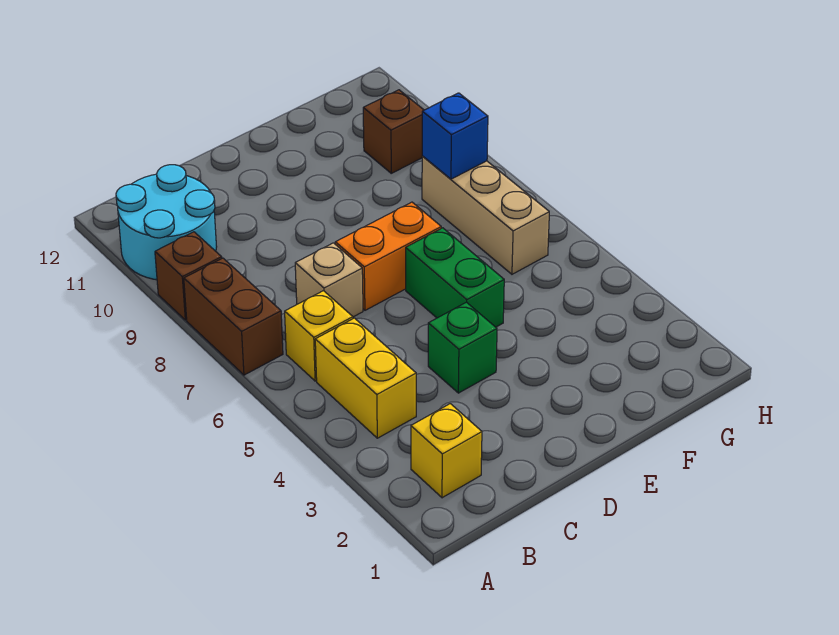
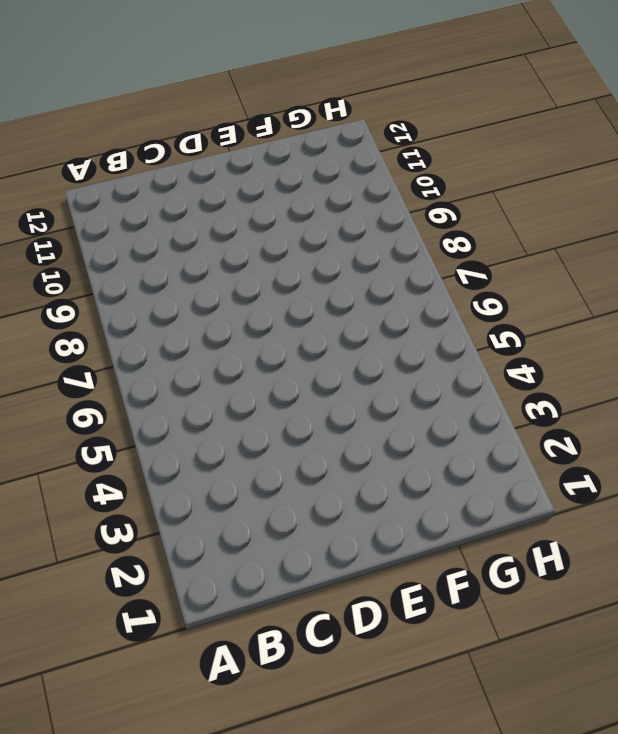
none -> brown brick A7:A8 level 1
none -> brown brick A9 level 1
none -> cyan round brick A10:B11 level 1

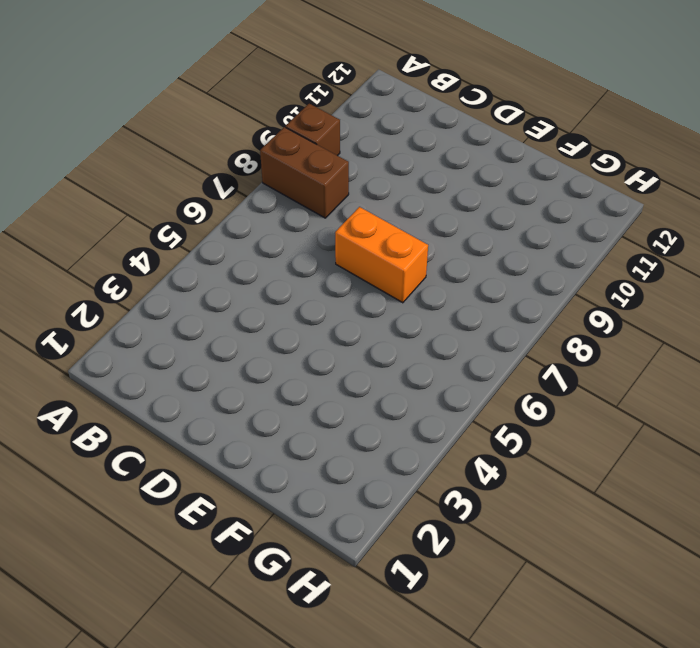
brown brick A8:B8 level 1 -> brown brick A7:A8 level 1
none -> cyan round brick A10:B11 level 1
none -> yellow brick B2 level 1
none -> yellow brick B4:B5 level 1

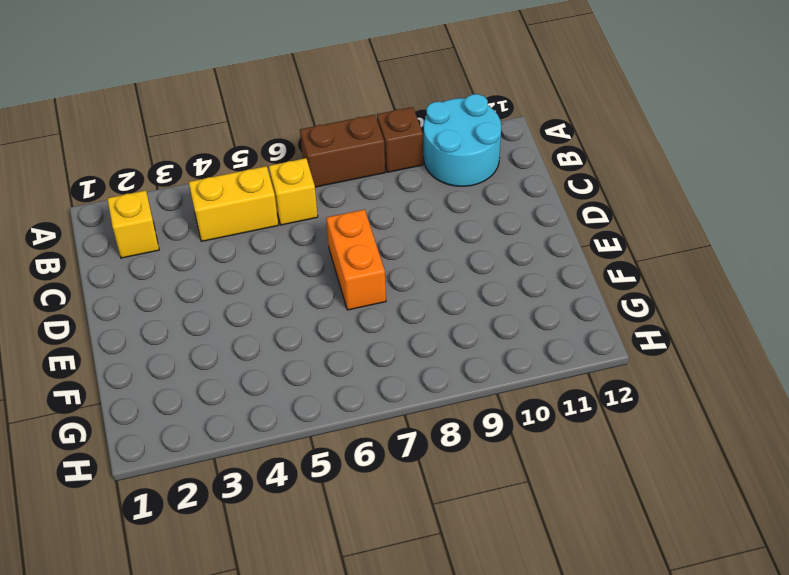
none -> tan brick C7 level 1
none -> green brick D4 level 1
none -> green brick E5:E6 level 1

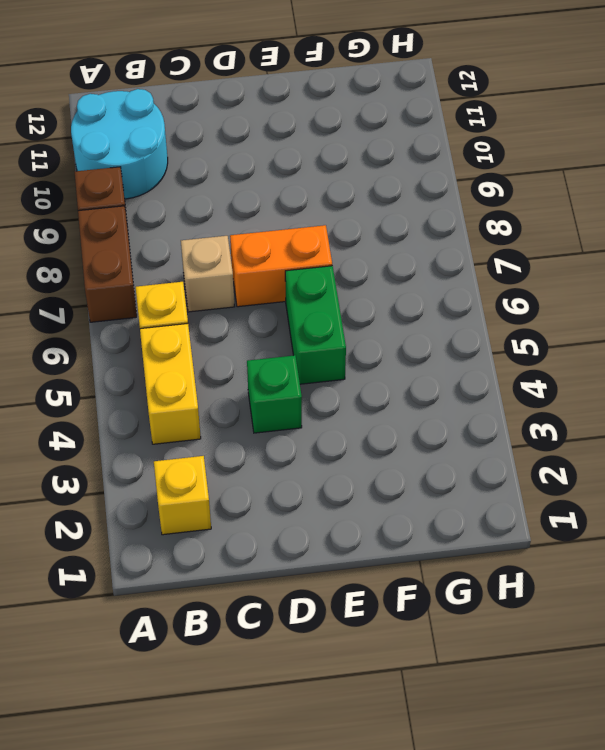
none -> tan brick G6:G8 level 1
none -> brown brick G10 level 1
none -> blue brick G8 level 2

